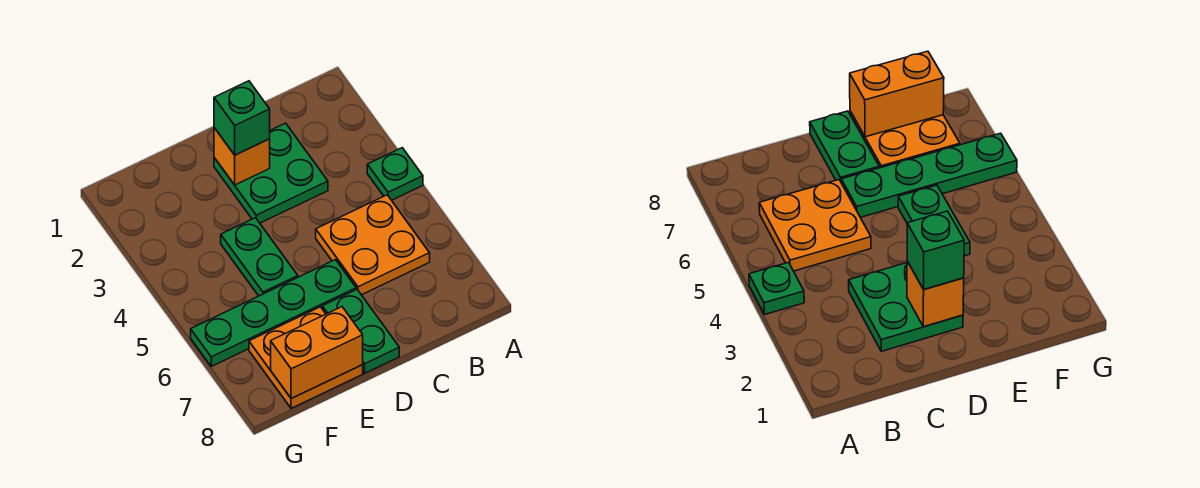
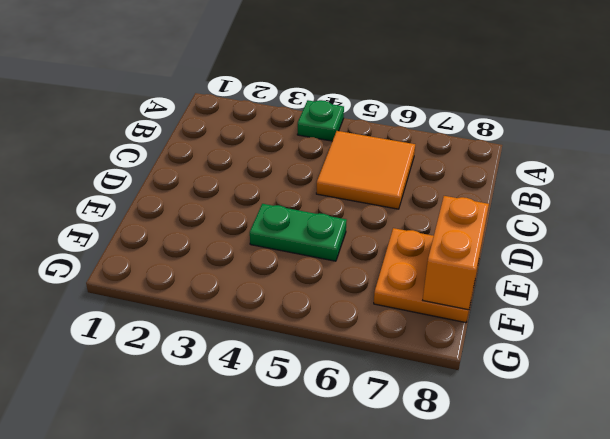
orange tile B5:C6 level 1 -> orange plate B5:C6 level 1
none -> green plate C2:D3 level 1
none -> green plate D6:G6 level 1

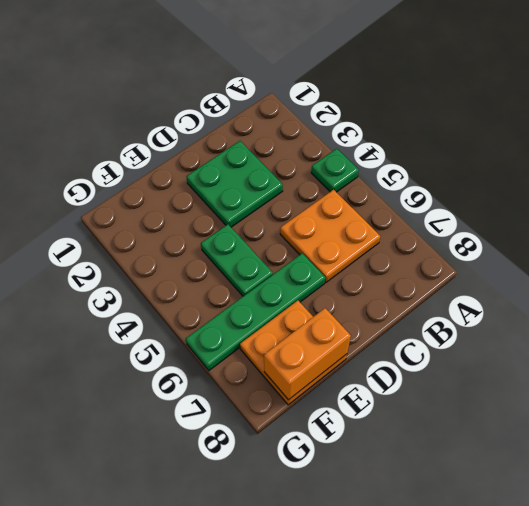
none -> green plate D7:D8 level 1
none -> orange brick D2 level 2

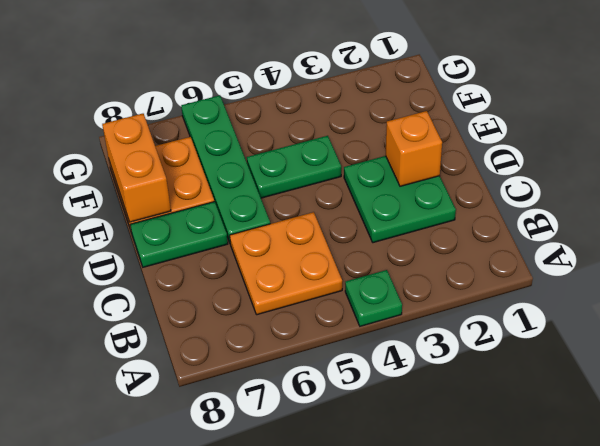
none -> green brick D2 level 3

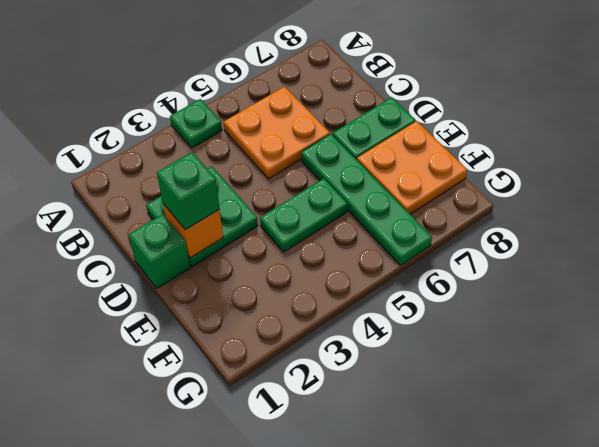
green brick D1 level 1 -> none
none -> orange brick E8:F8 level 2

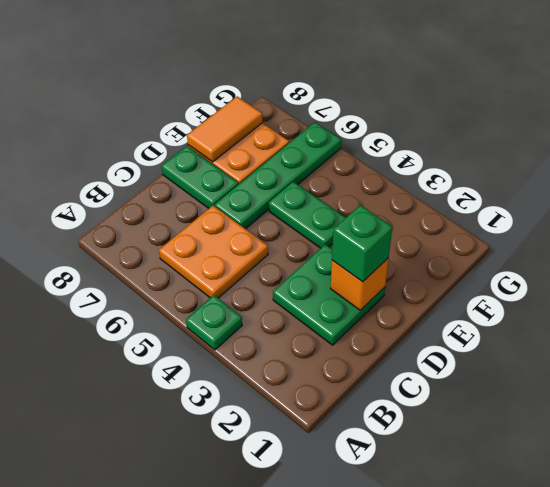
orange tile E8:F8 level 2 -> orange brick E8:F8 level 2

